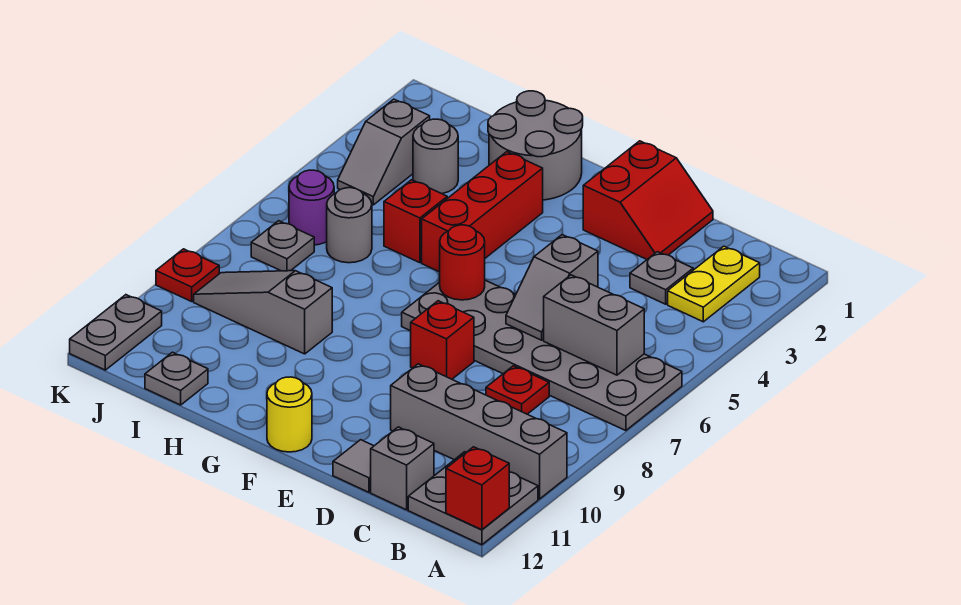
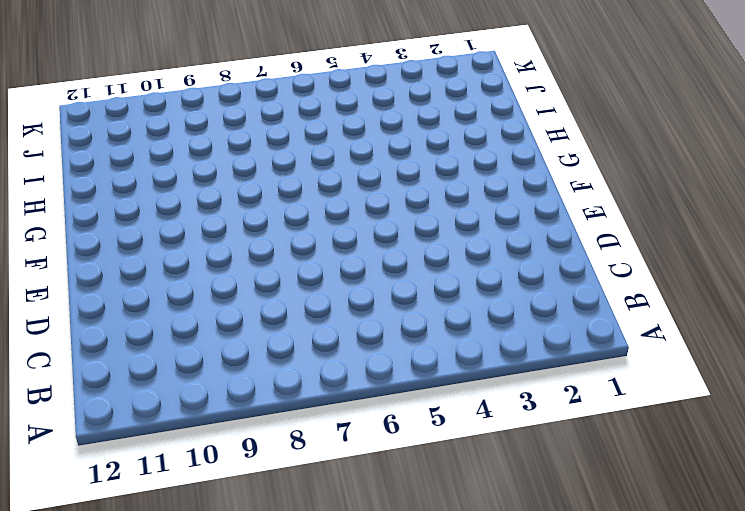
none -> grey plate A6:F7 level 1
none -> grey brick A10:D10 level 1
none -> grey plate A11:B12 level 1

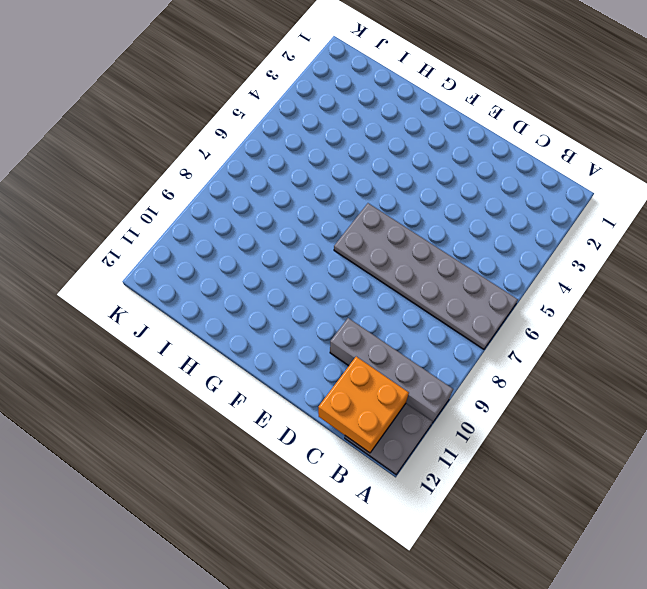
orange brick B11:C12 level 2 -> none
none -> yellow plate B2:B3 level 1
none -> grey plate C3 level 1
none -> red plate C8 level 1

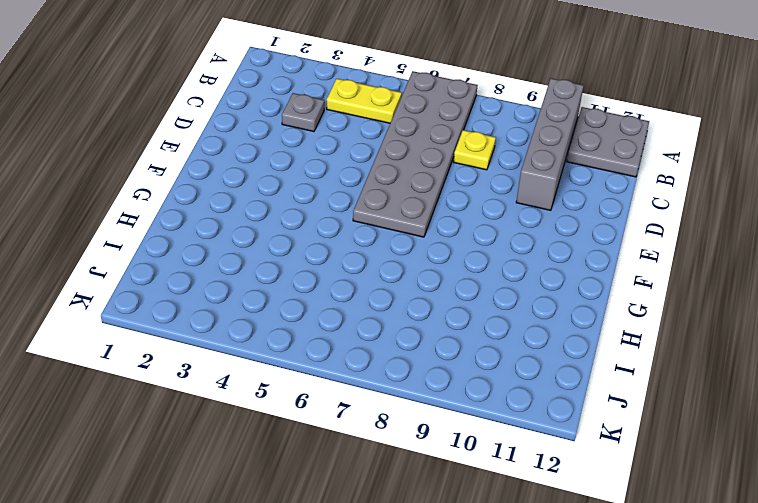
yellow plate B4:B5 level 1 -> yellow plate B2:B3 level 1
yellow plate C8 level 1 -> red plate C8 level 1
none -> grey brick C12 level 1
none -> red slope D1:E2 level 1 top E
none -> grey tile D12 level 1

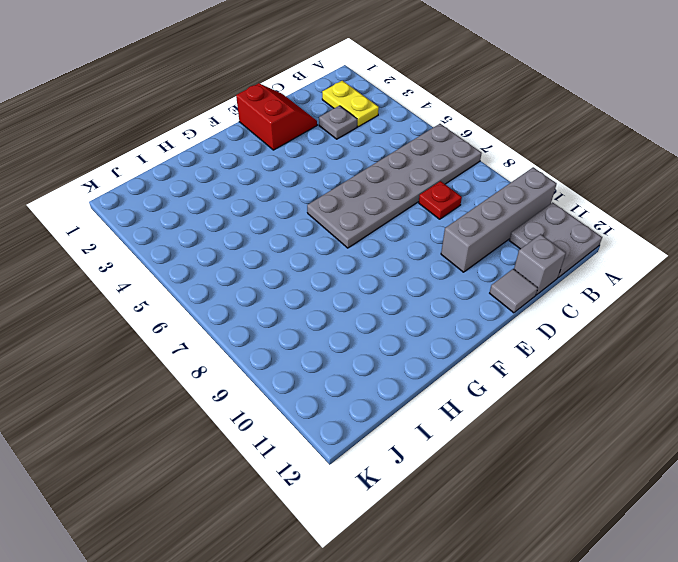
none -> red brick E8 level 1
none -> yellow round brick F12 level 1
none -> grey round brick G1:H2 level 1

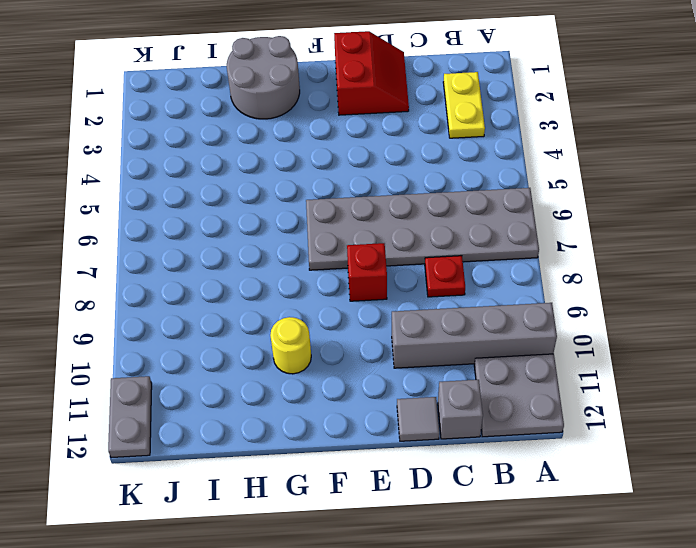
yellow round brick G10 level 1 -> yellow round brick F12 level 1
none -> grey plate C3 level 1
none -> red brick G3:G5 level 1
none -> red brick H5 level 1

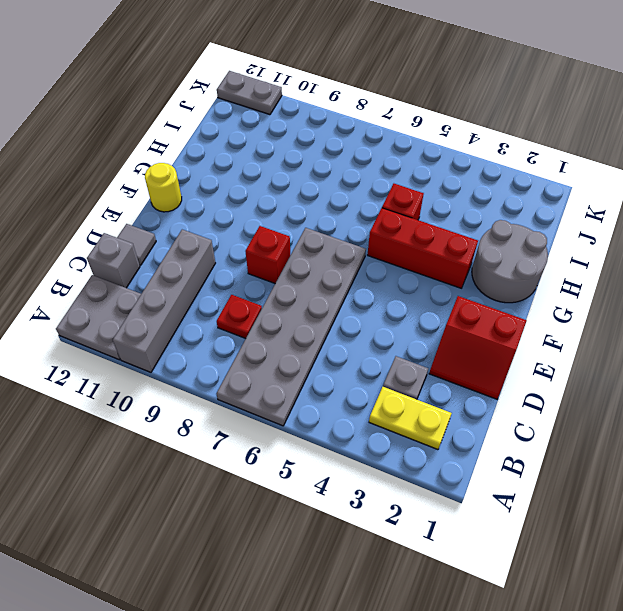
none -> grey slope H9:J9 level 1 top H
none -> grey round brick I3 level 1
none -> grey round brick I6 level 1

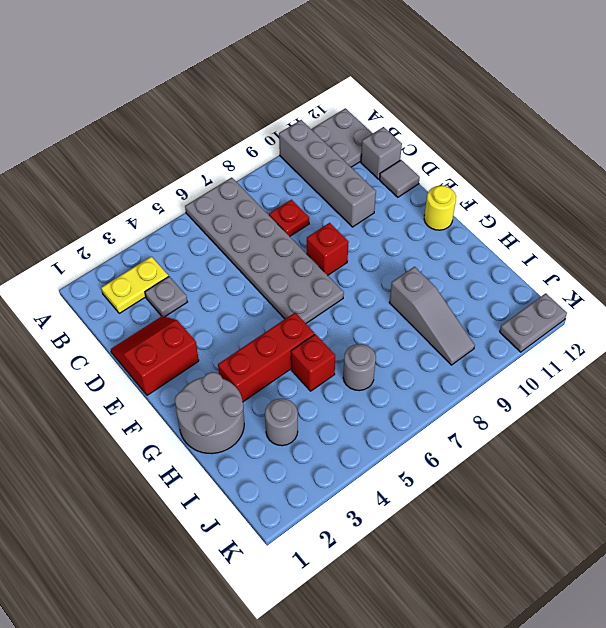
none -> grey plate I12 level 1
none -> grey slope J3:J4 level 1 top 3
none -> purple round brick J6 level 1

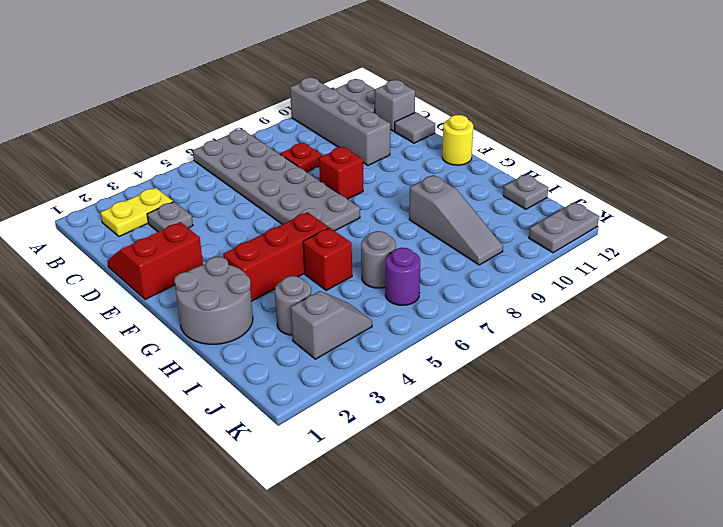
none -> grey plate J7 level 1
none -> red plate K9 level 1
none -> red brick A12 level 2

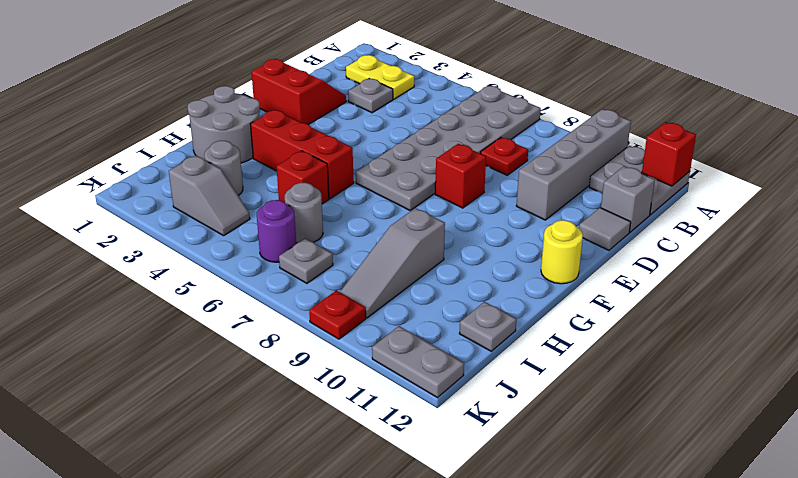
none -> grey brick B6:C6 level 2
none -> grey slope D5:D6 level 2 top 5
none -> red round brick F6 level 2

